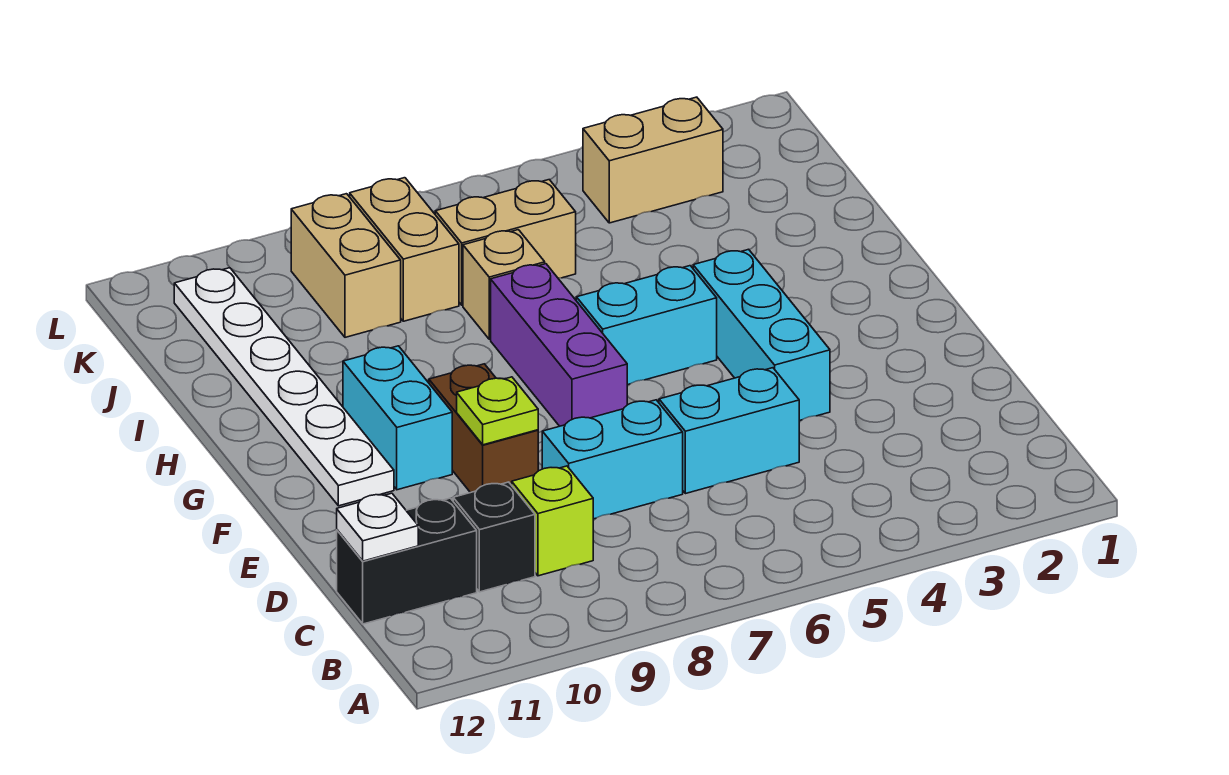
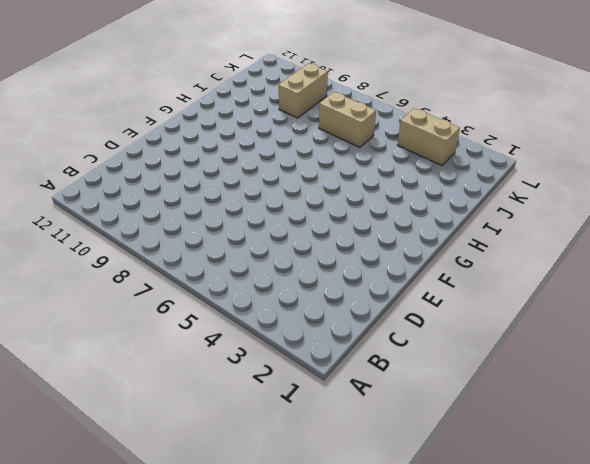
none -> lime brick C9 level 1
none -> black brick C10 level 1
none -> black brick C11:C12 level 1

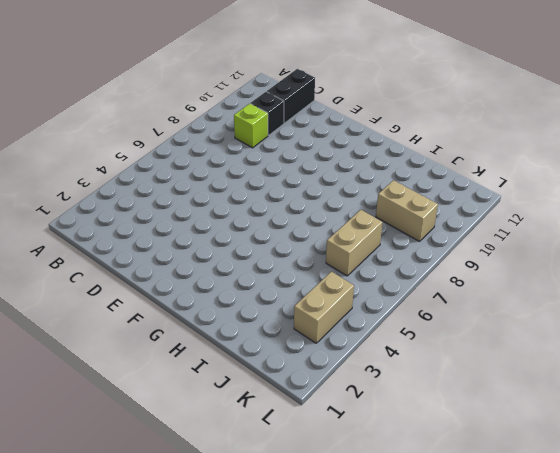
none -> cyan brick D5:D6 level 1
none -> cyan brick D7:D8 level 1
none -> cyan brick E4:G4 level 1

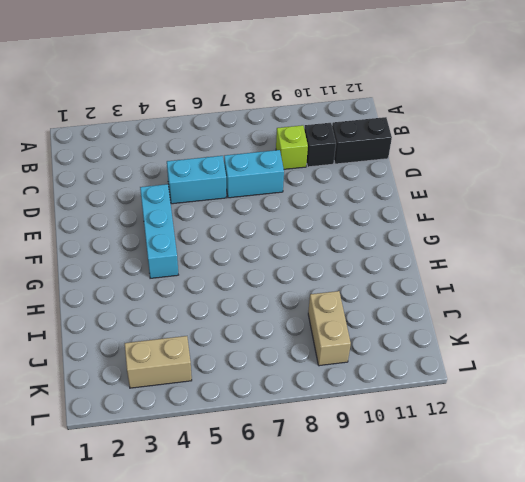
none -> brown brick E9:F9 level 1
none -> purple brick F7:H7 level 1
none -> cyan brick F10:G10 level 1

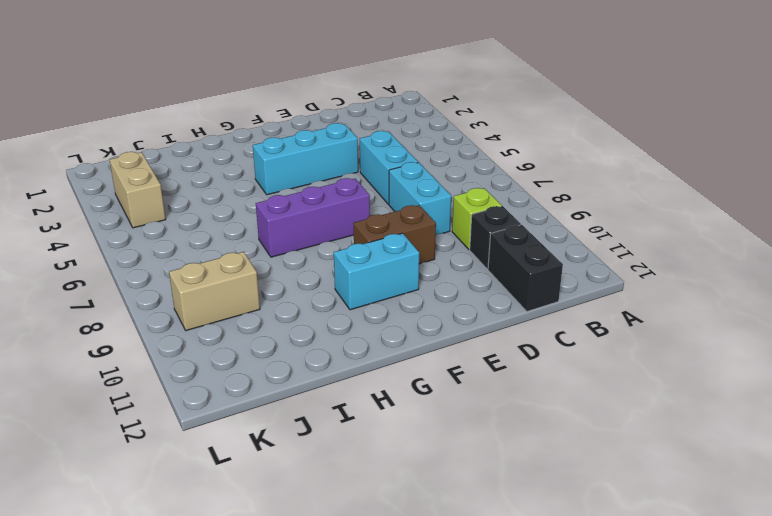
none -> white plate F11:K11 level 1
none -> cyan brick G5:G6 level 1
none -> tan brick I7 level 1

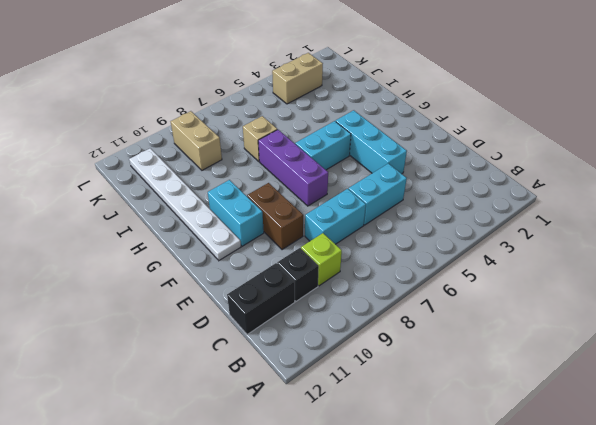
none -> tan brick J6:J7 level 1
none -> tan brick J8:K8 level 1
none -> white plate C12 level 2

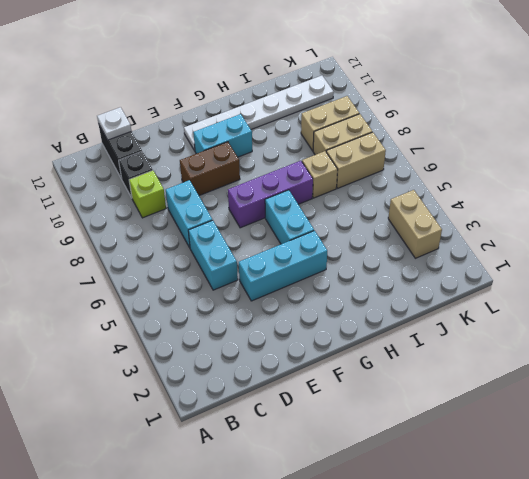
tan brick J7:K7 level 1 -> tan brick J6:J7 level 1
none -> lime plate E9 level 2

